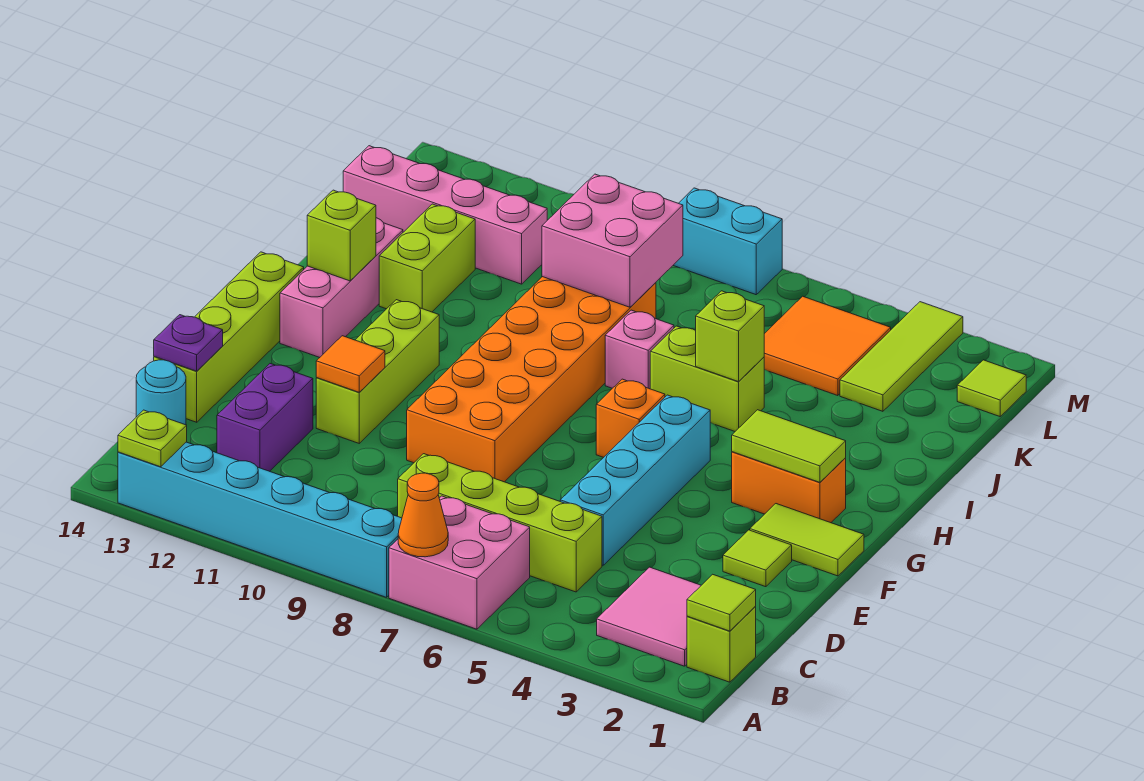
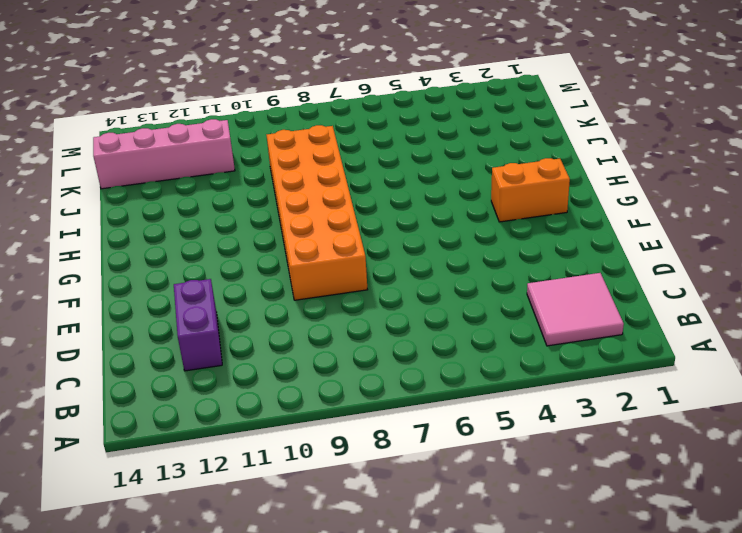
none -> pink brick A6:B7 level 1
none -> cyan brick A8:A13 level 1
none -> lime brick B1 level 1
none -> lime brick C5:C8 level 1

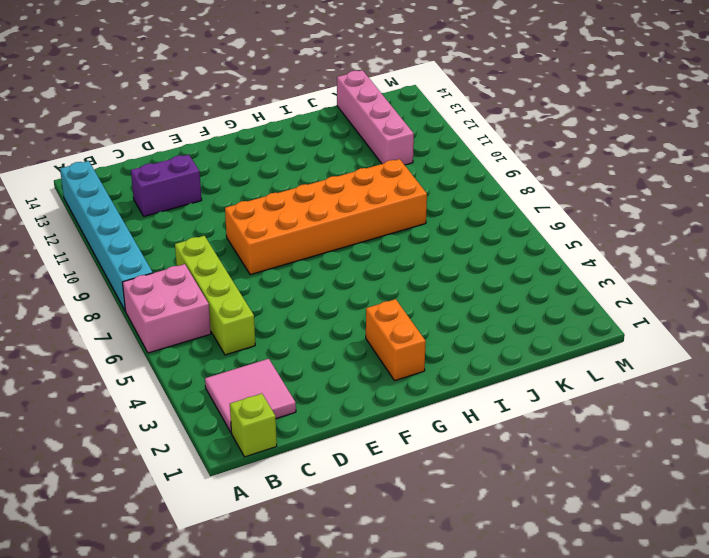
none -> cyan round brick C14 level 1
none -> cyan brick D5:G5 level 1
none -> lime brick D14:G14 level 1
none -> lime tile E2 level 1

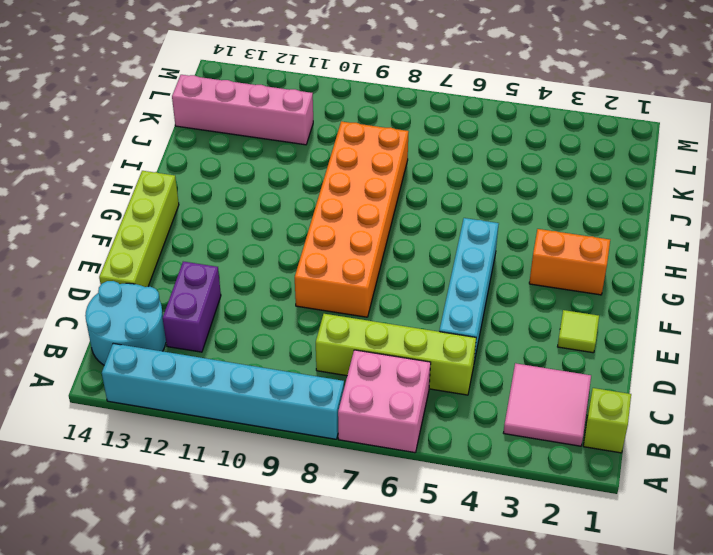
cyan round brick B13:C14 level 1 -> cyan round brick C14 level 1
none -> lime brick E11:G11 level 1
none -> lime tile F1:F2 level 1
none -> orange brick G6 level 1
none -> pink brick G13:I13 level 1

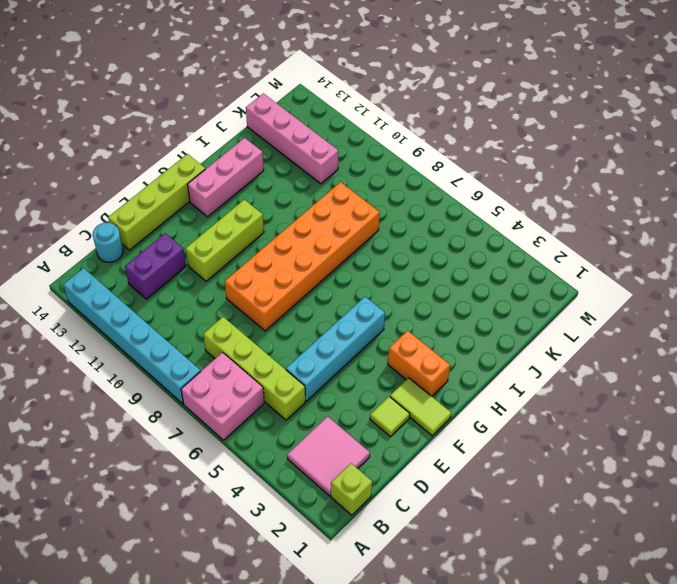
none -> orange brick G6 level 1
none -> lime brick I5:I6 level 1
none -> pink brick I7 level 1
none -> lime brick I12:J12 level 1

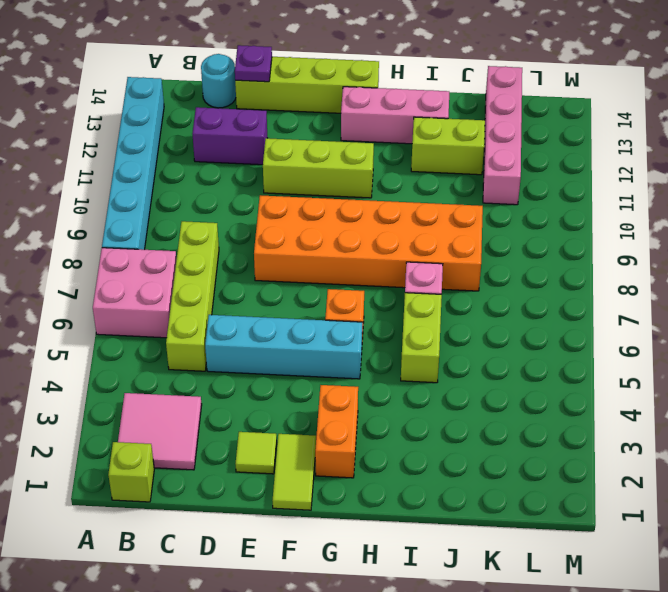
none -> lime tile K3:M3 level 1
none -> orange tile K4:L5 level 1
none -> lime tile L1 level 1
none -> cyan brick M7:M8 level 1

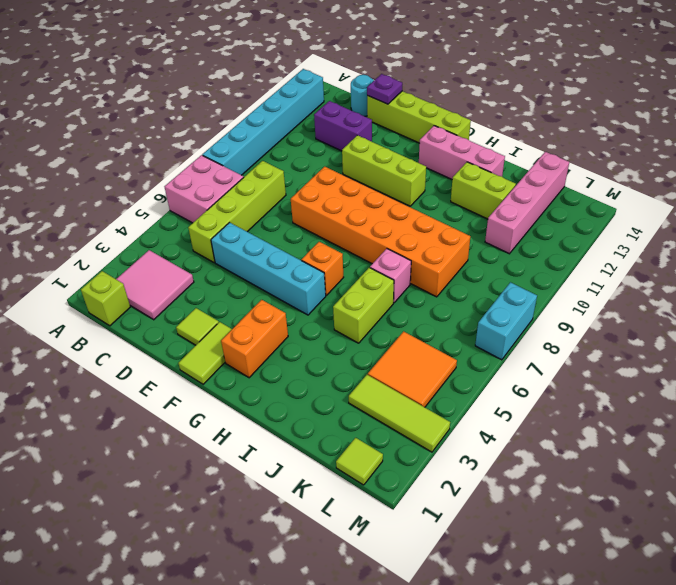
none -> orange cone A7 level 2
none -> lime plate A13 level 2
none -> lime tile B1 level 2
none -> orange tile E11 level 2

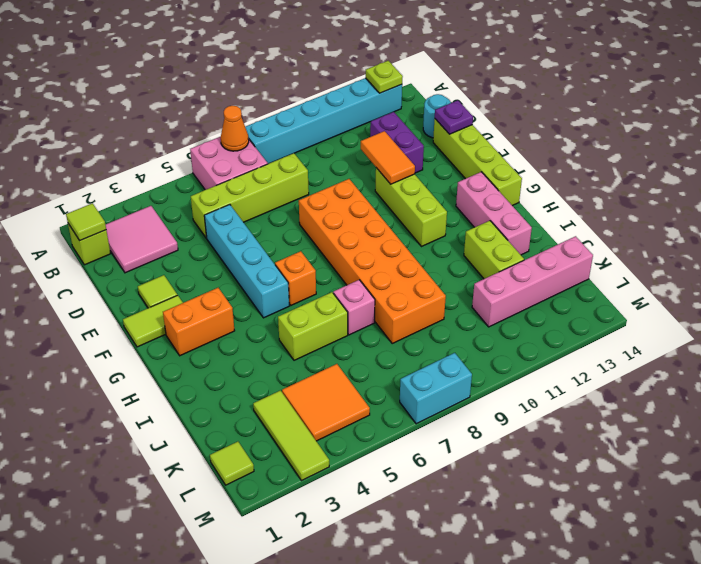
orange tile D11:E11 level 2 -> orange tile E11 level 2
none -> lime tile G2:G3 level 2
none -> lime brick H13 level 2
none -> lime brick I5 level 2
none -> pink brick J8:K9 level 2

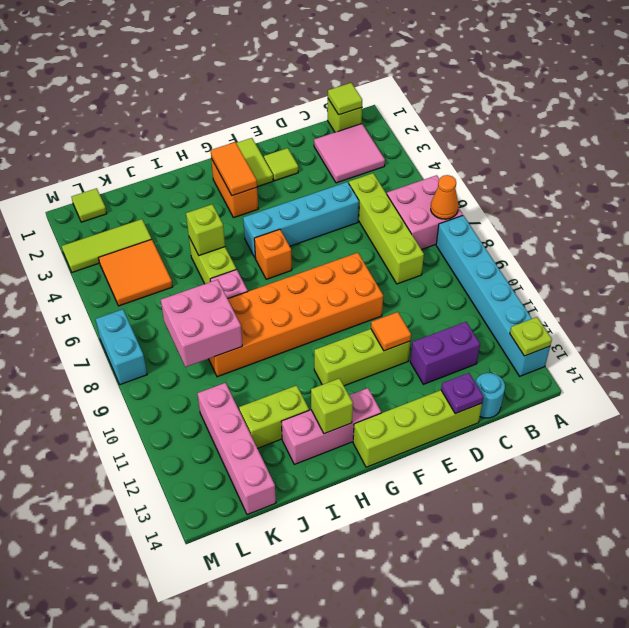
orange tile G2:G3 level 2 -> lime tile G2:G3 level 2

